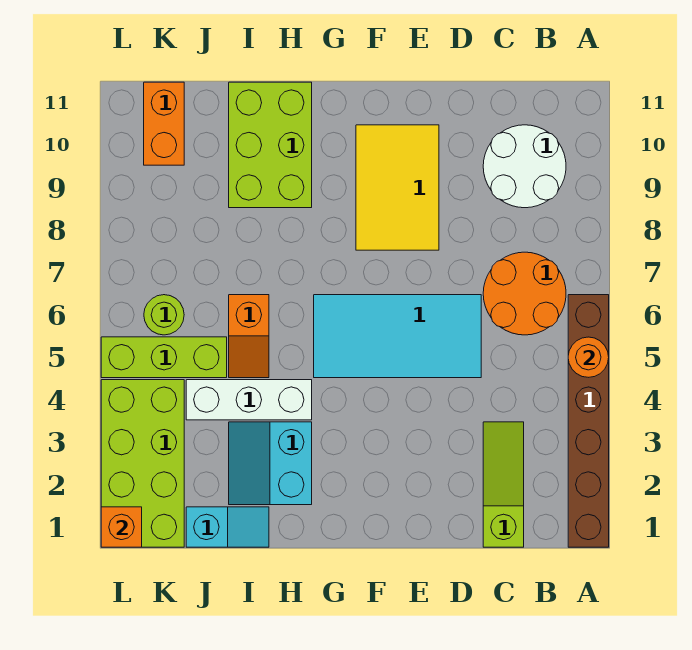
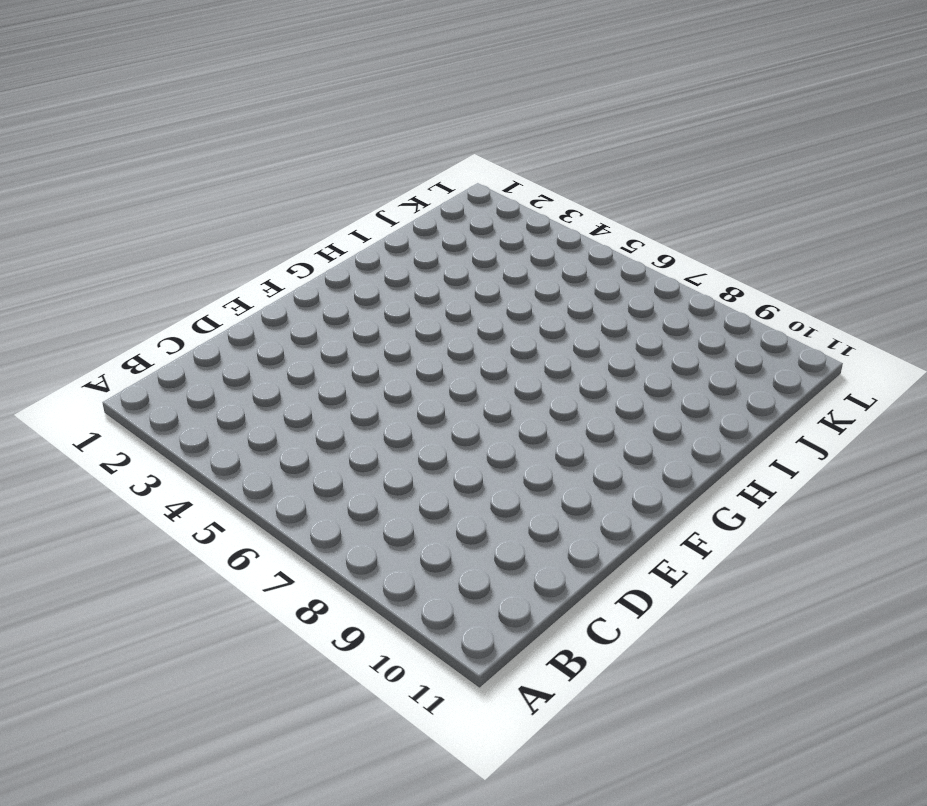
none -> brown brick A1:A6 level 1
none -> orange round brick B6:C7 level 1
none -> white round brick B9:C10 level 1

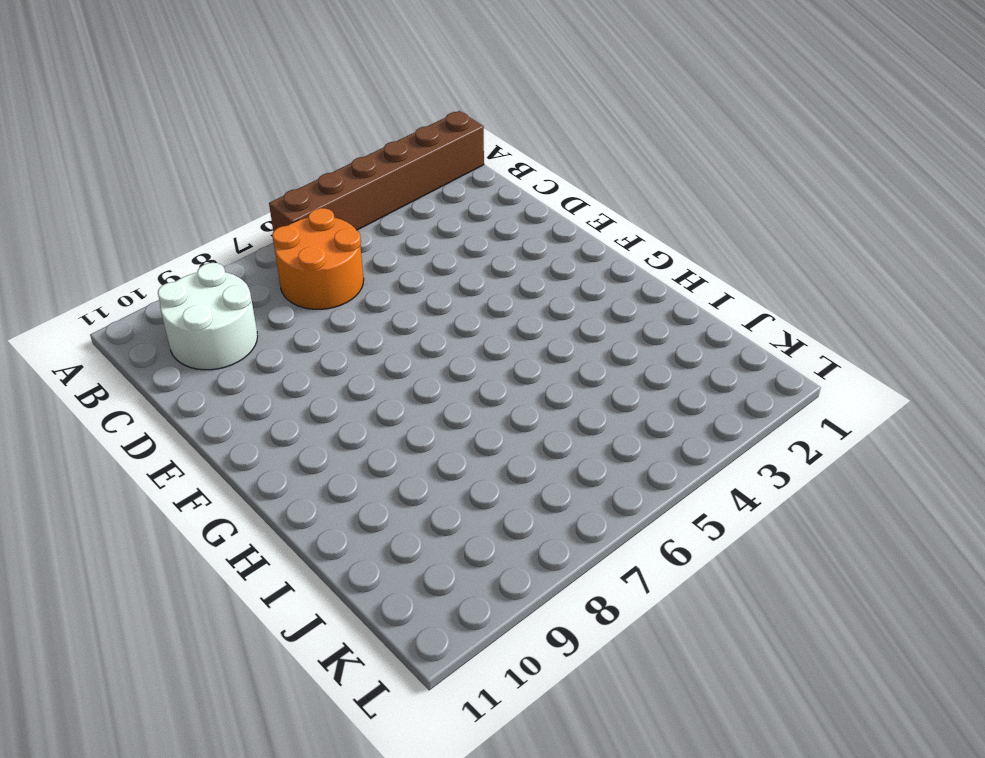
none -> lime slope C1:C3 level 1 top 1
none -> cyan tile D5:G6 level 1
none -> yellow tile E8:F10 level 1

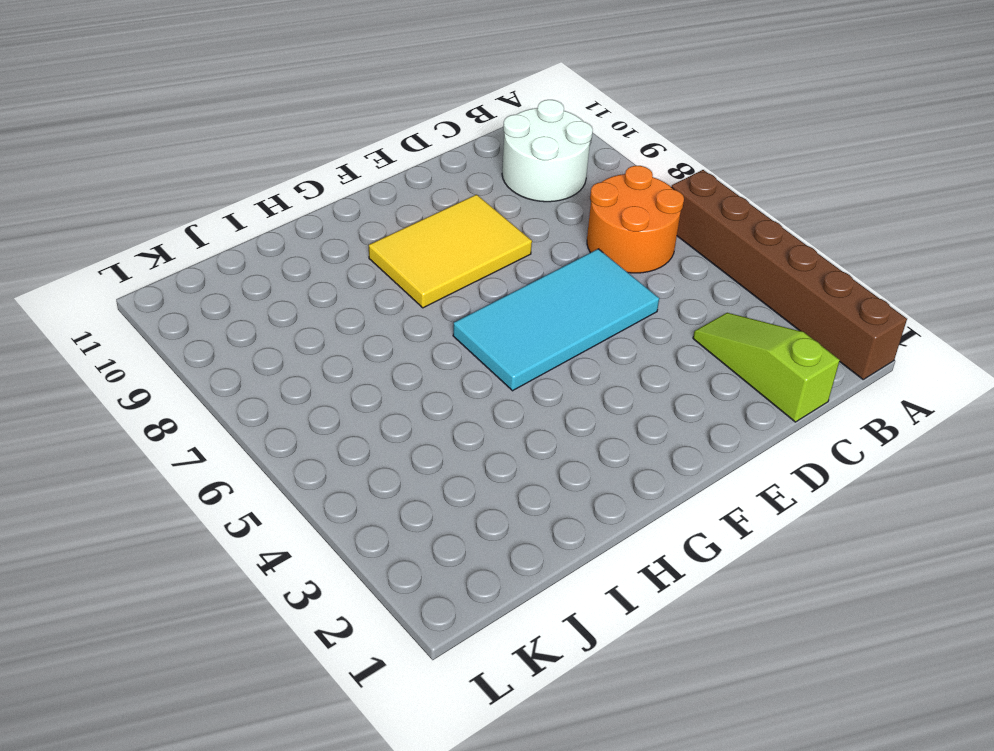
yellow tile E8:G9 level 1 -> yellow tile E8:F10 level 1
none -> cyan slope H2:I3 level 1 top H
none -> white brick H4:J4 level 1
none -> lime brick H9:I11 level 1

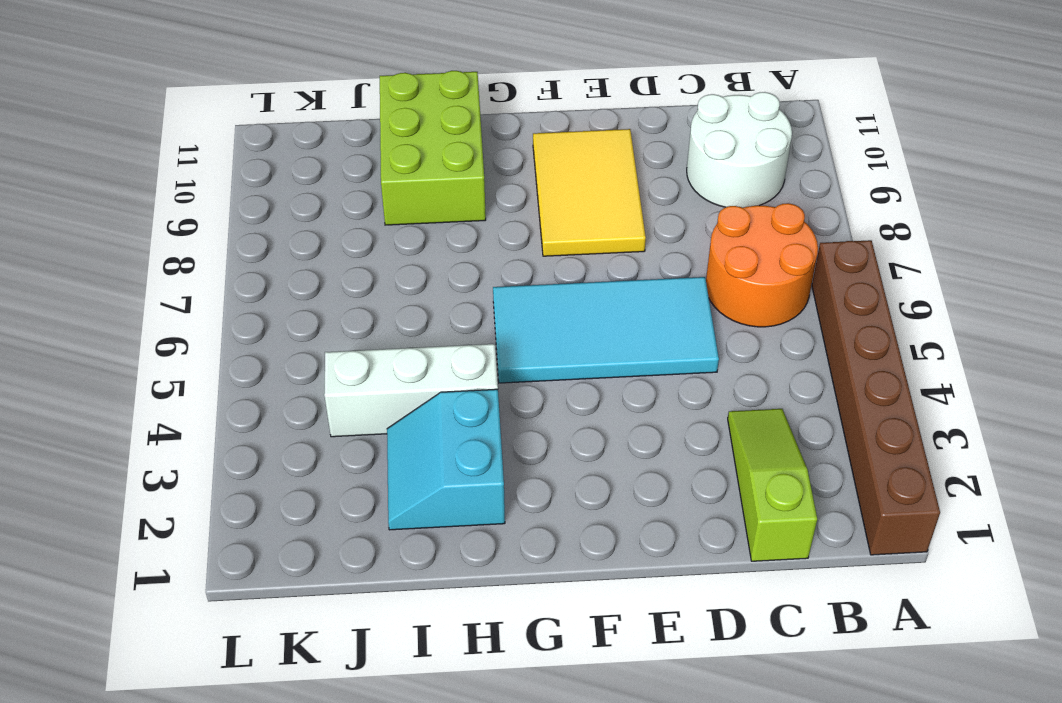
none -> cyan slope I1:J1 level 1 top J
none -> orange slope I5:I6 level 1 top 6
none -> lime brick J5:L5 level 1

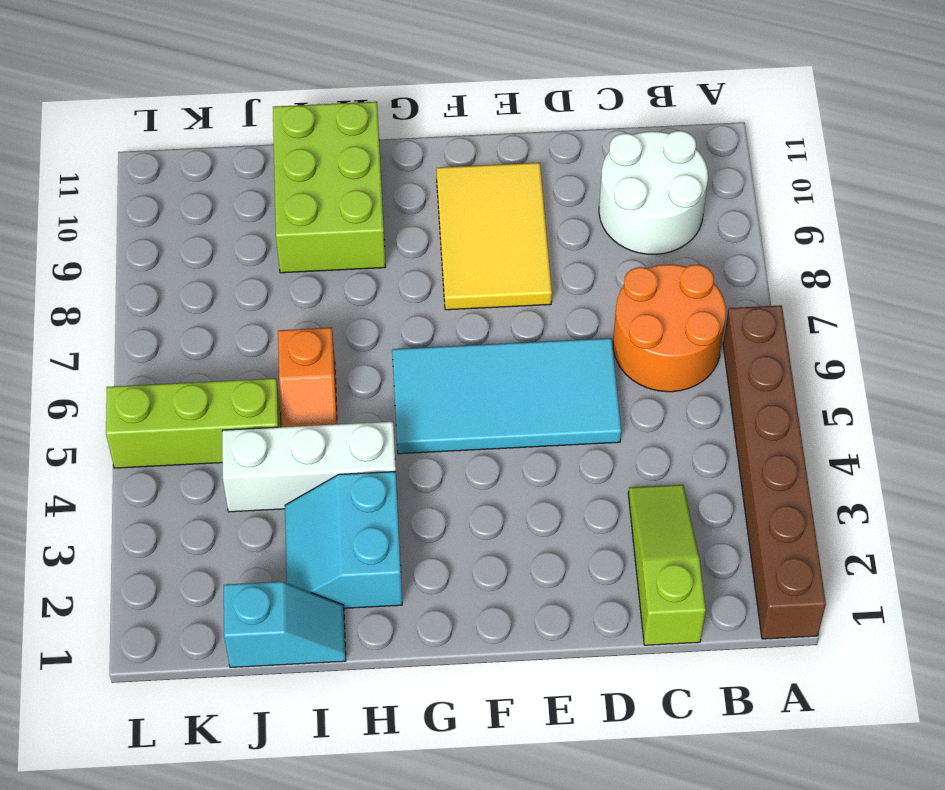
none -> lime brick K1:L4 level 1
none -> lime round brick K6 level 1
none -> orange brick K10:K11 level 1

